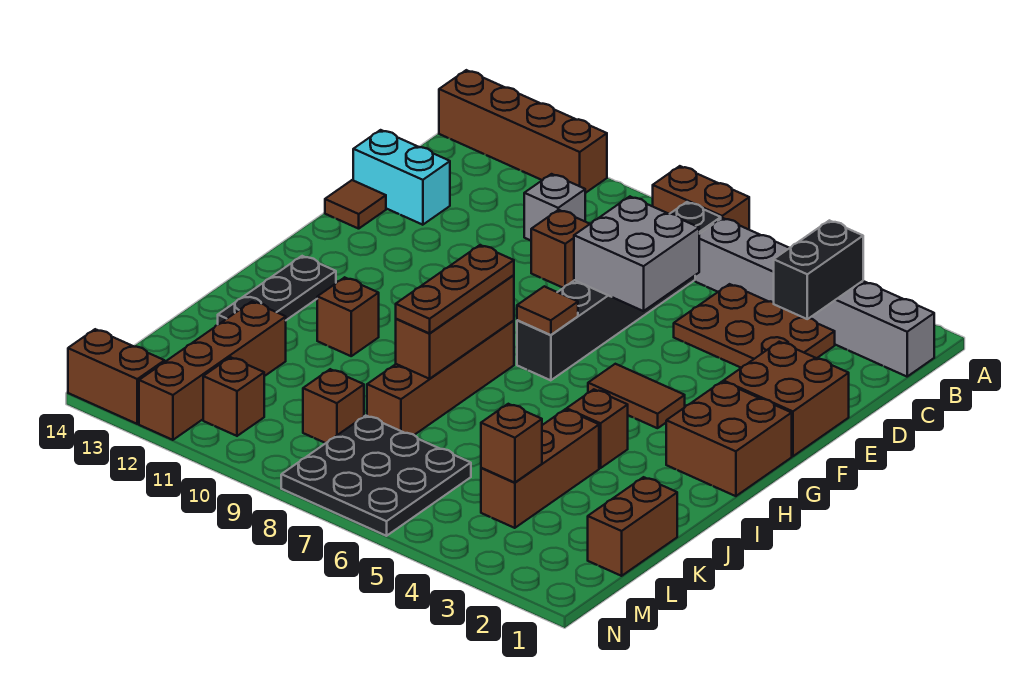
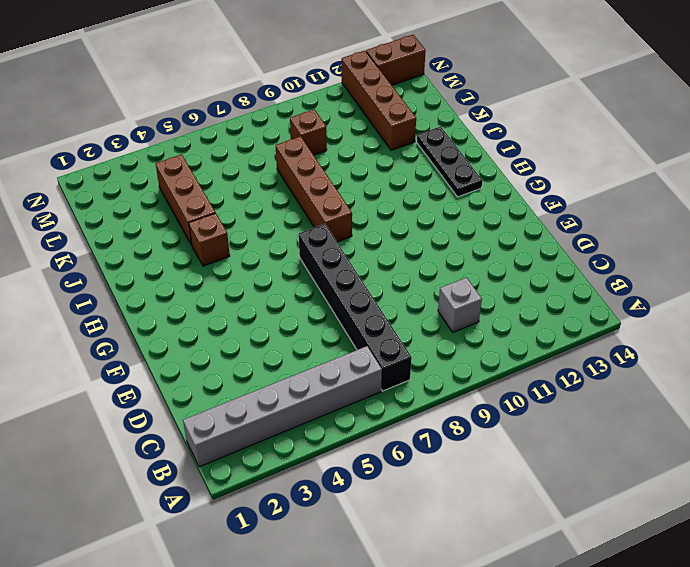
none -> brown brick A7:A8 level 1
none -> brown brick A11:A14 level 1
none -> brown plate C3:D5 level 1

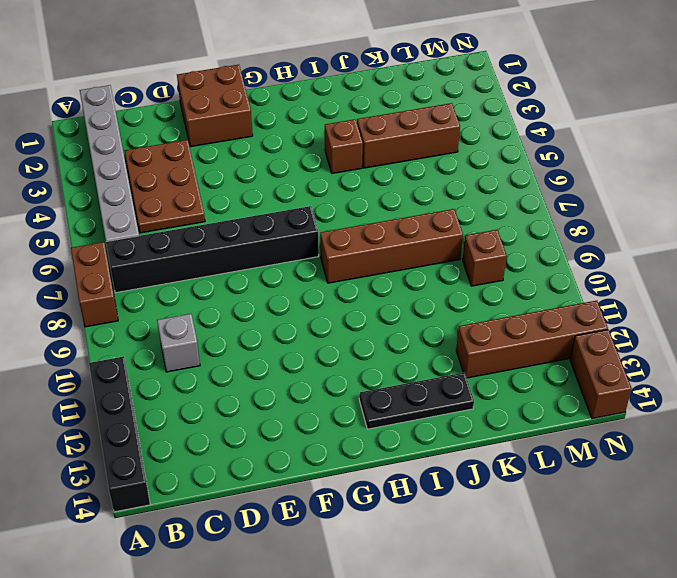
black brick A11:A14 level 1 -> brown brick A11:A14 level 1
none -> brown brick D9 level 1
none -> cyan brick D13:D14 level 1
none -> brown tile E14 level 1

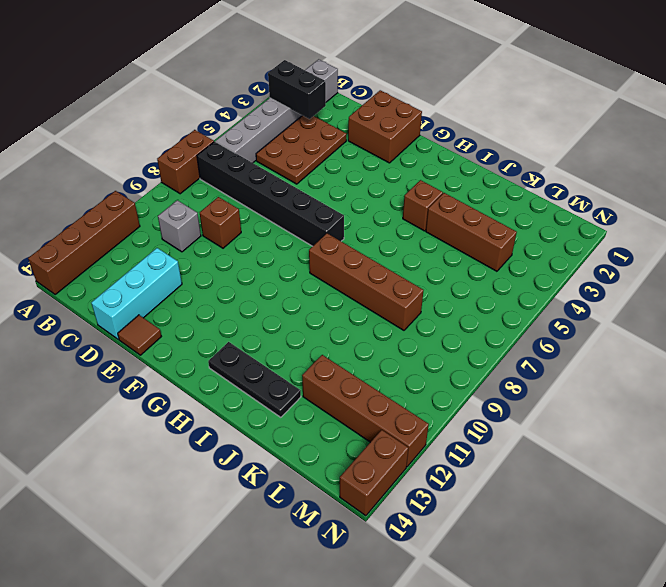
cyan brick D12:D14 level 1 -> cyan brick D13:D14 level 1
none -> brown brick G1:H2 level 1
none -> brown tile G4:G5 level 1
none -> brown brick I11 level 1

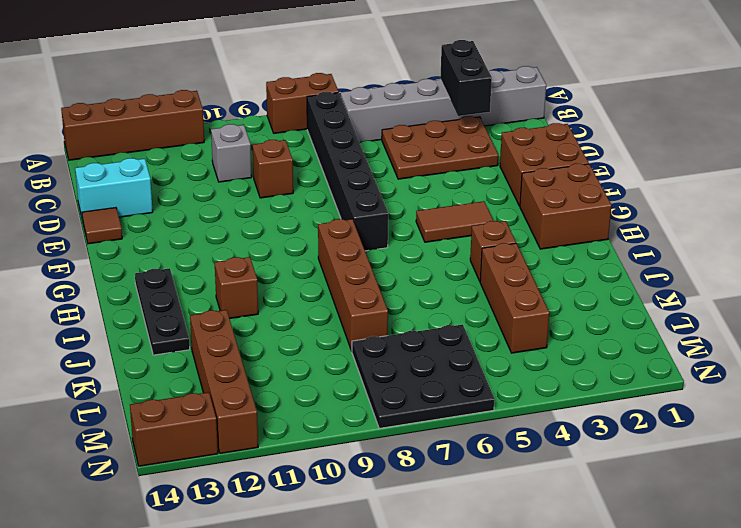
none -> brown brick K1:L1 level 1
none -> brown brick L9 level 1
none -> brown brick M11 level 1

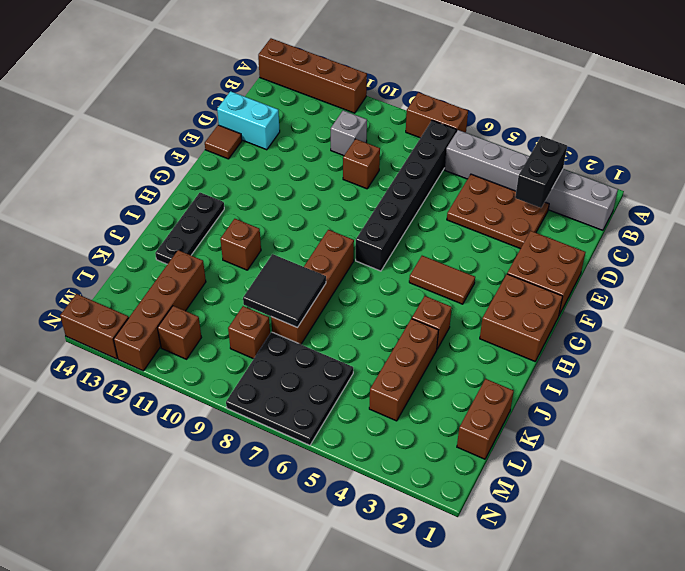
black tile J8:K9 level 2 -> brown brick H8:J8 level 2
none -> grey brick D6:E7 level 2
none -> brown tile G7 level 2
none -> brown brick L4 level 2

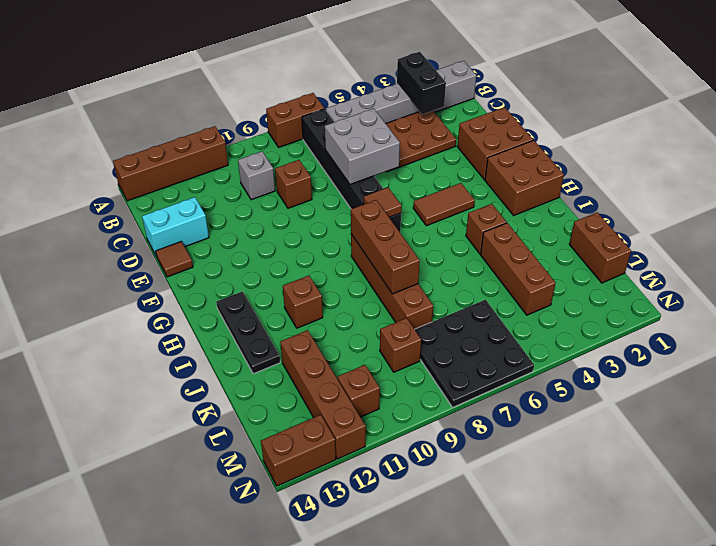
none -> brown brick L4 level 2
none -> brown plate H8:J8 level 3

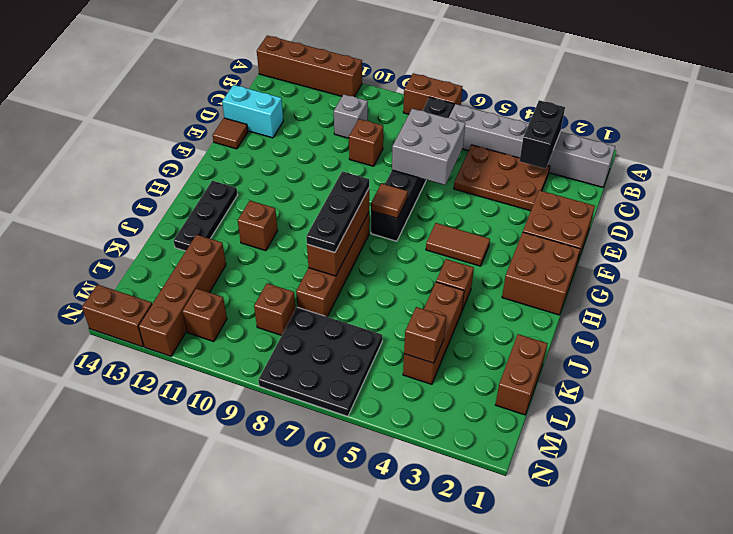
black plate H8:J8 level 3 -> brown plate H8:J8 level 3

